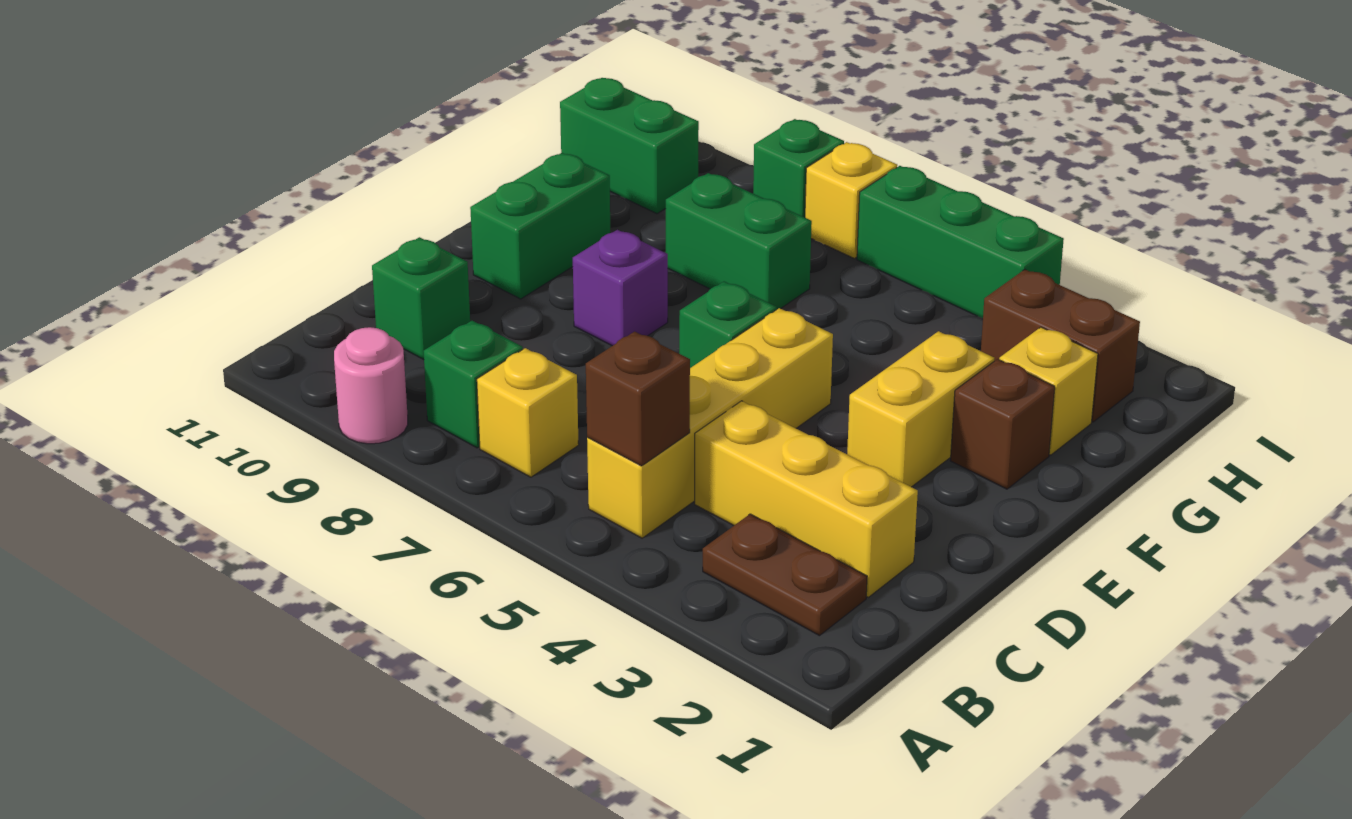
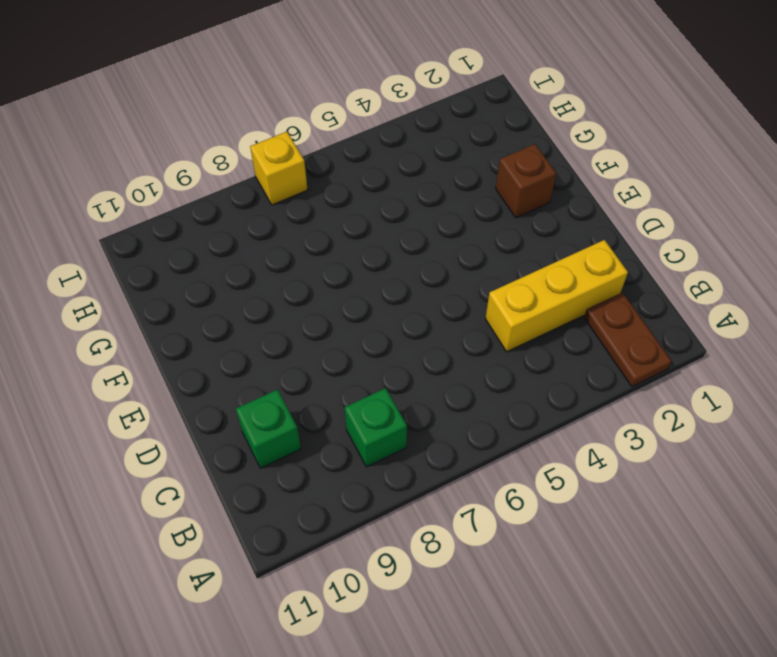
brown plate A2:B2 level 1 -> brown plate B2:B3 level 1
none -> pink round brick A9 level 1
none -> yellow brick B5:E5 level 1
none -> yellow brick B7 level 1

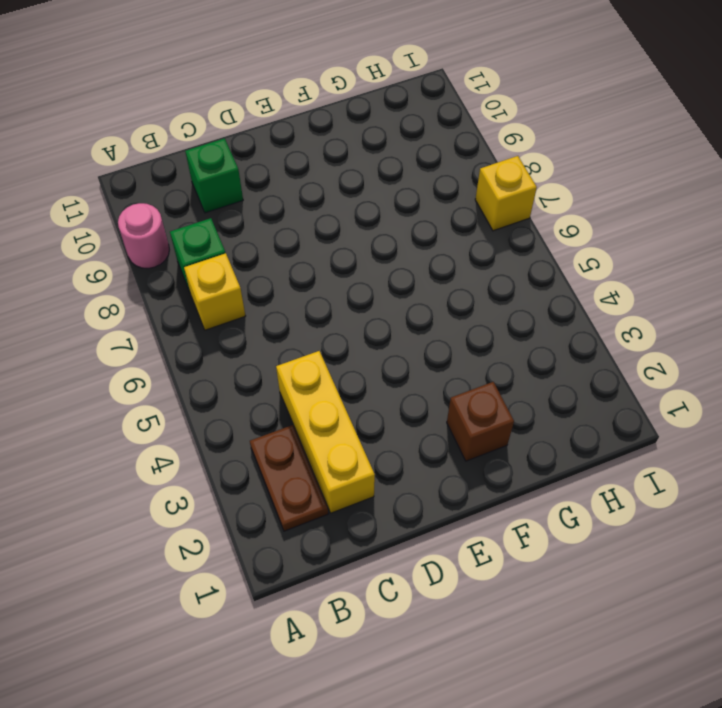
none -> yellow brick B5:E5 level 1
none -> yellow brick E3:F3 level 1
none -> green brick E6 level 1

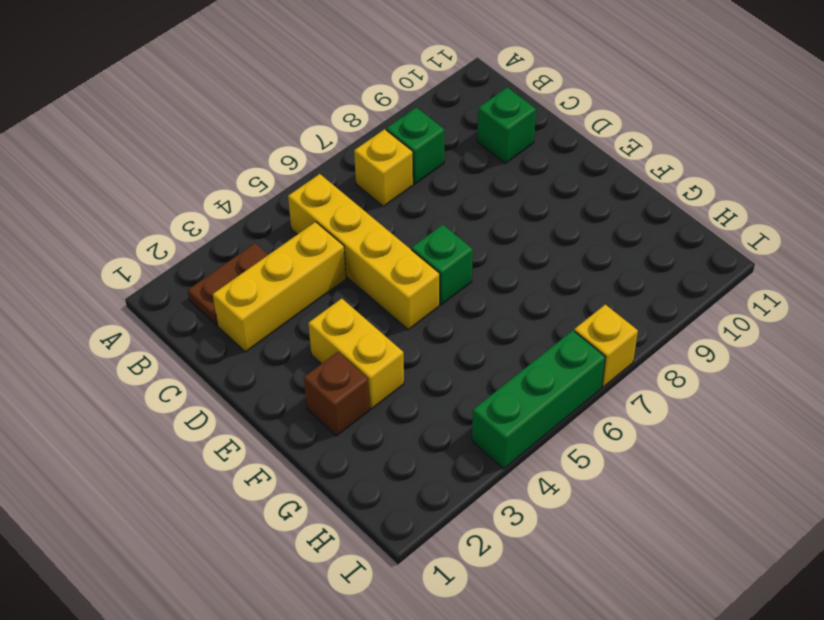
none -> pink round brick A9 level 1
none -> purple brick E8 level 1
none -> green brick E10:F10 level 1

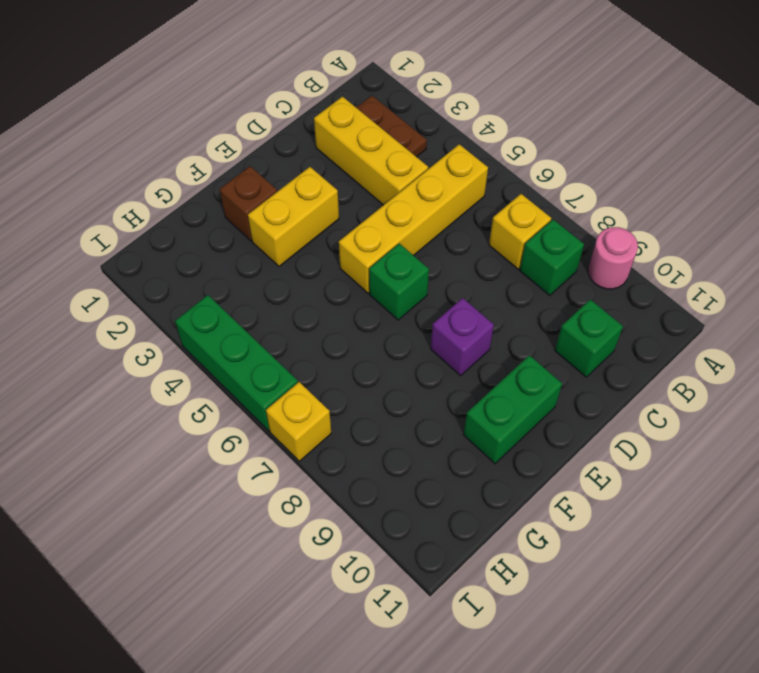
none -> yellow brick G2 level 1
none -> green brick G7:G8 level 1
none -> brown brick H2:H3 level 1

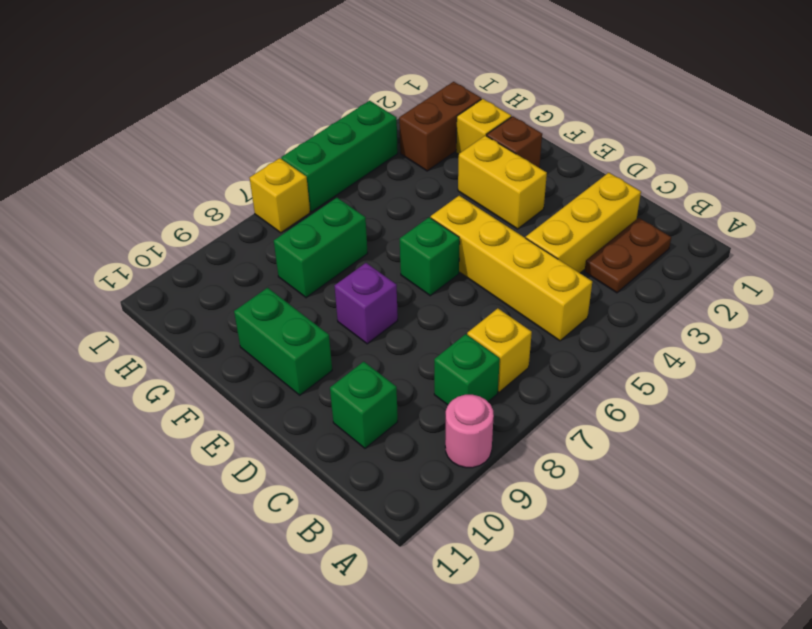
none -> green brick H10:H11 level 1
none -> green brick I8 level 1
none -> brown brick B5 level 2

